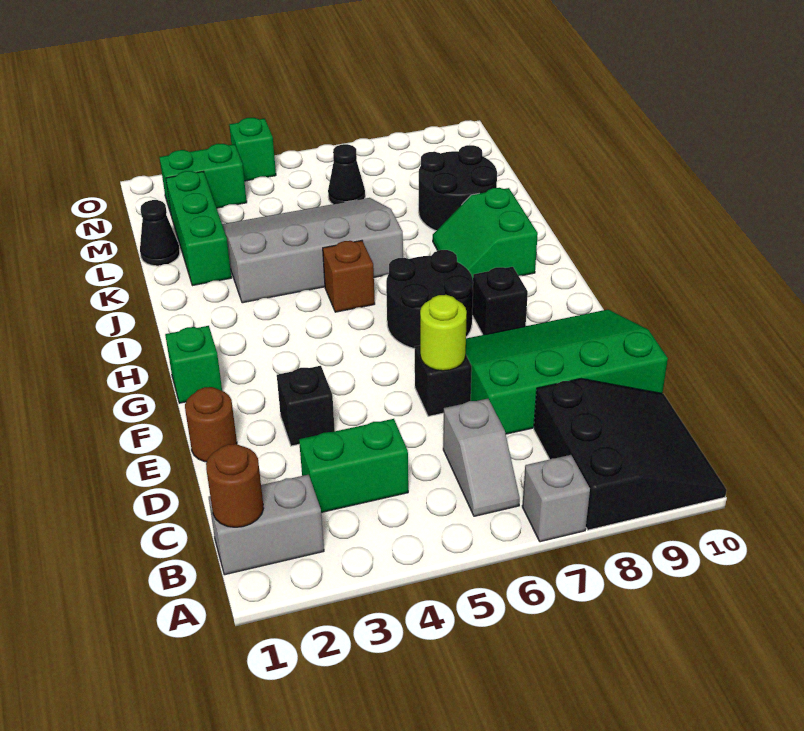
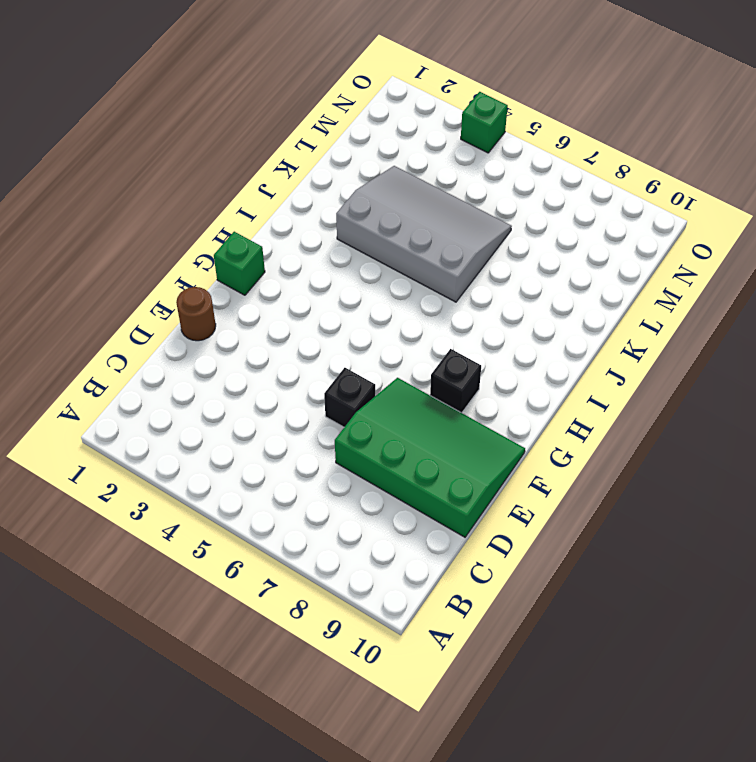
none -> grey brick A7 level 1
none -> black slope A8:C10 level 1 top 8
none -> grey brick B1:B2 level 1

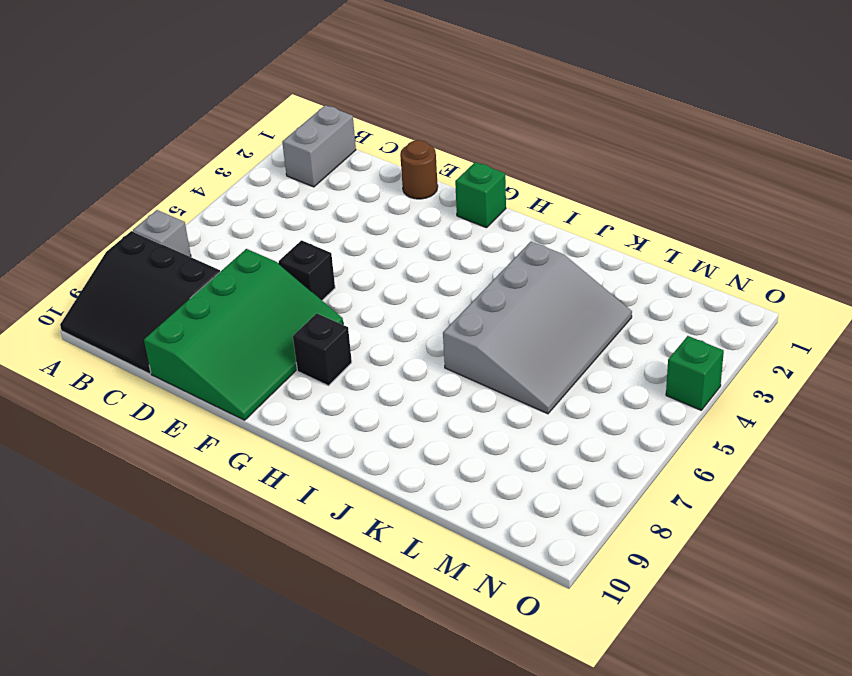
none -> grey slope B6:C6 level 1 top C
none -> green brick C3:C4 level 1
none -> black brick E3 level 1

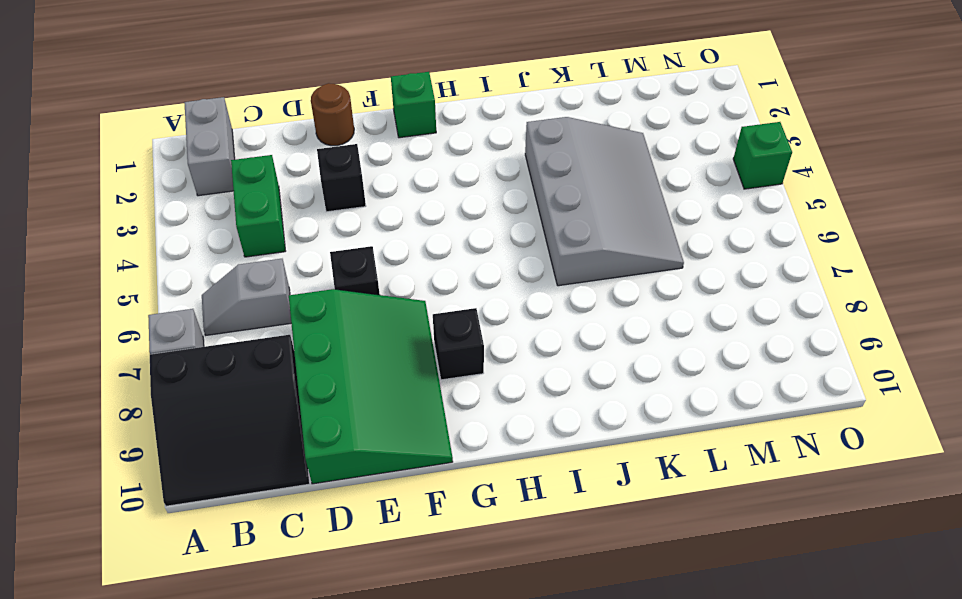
none -> black round brick G6:H7 level 1
none -> brown brick I5 level 1
none -> green slope I8:J9 level 1 top 9

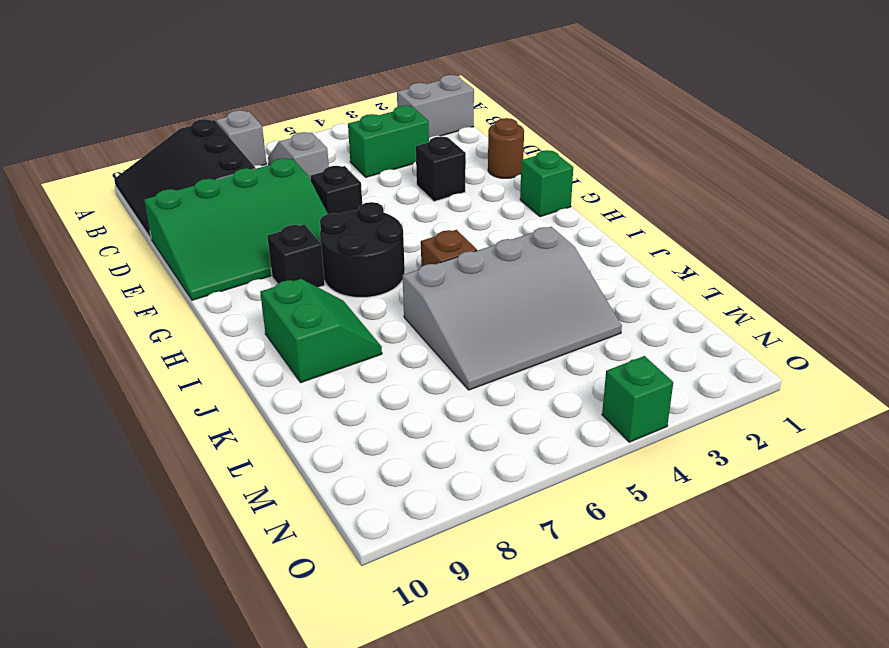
none -> green brick K2:M2 level 1
none -> black round brick K8:L9 level 1
none -> black cone L1 level 1

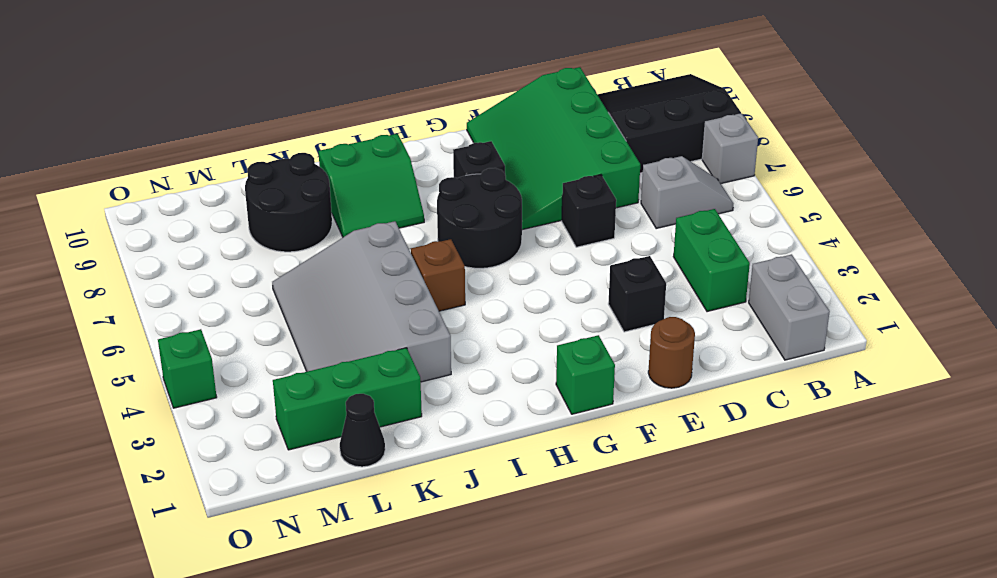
none -> black cone M6 level 1
none -> green brick N2:N3 level 1
none -> brown round brick B1 level 2

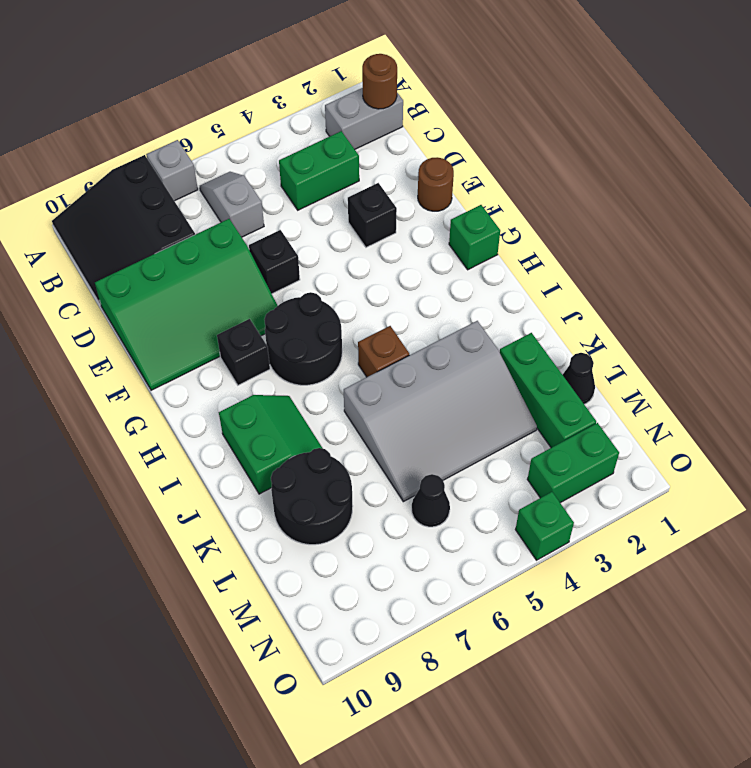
none -> lime round brick E6 level 2

